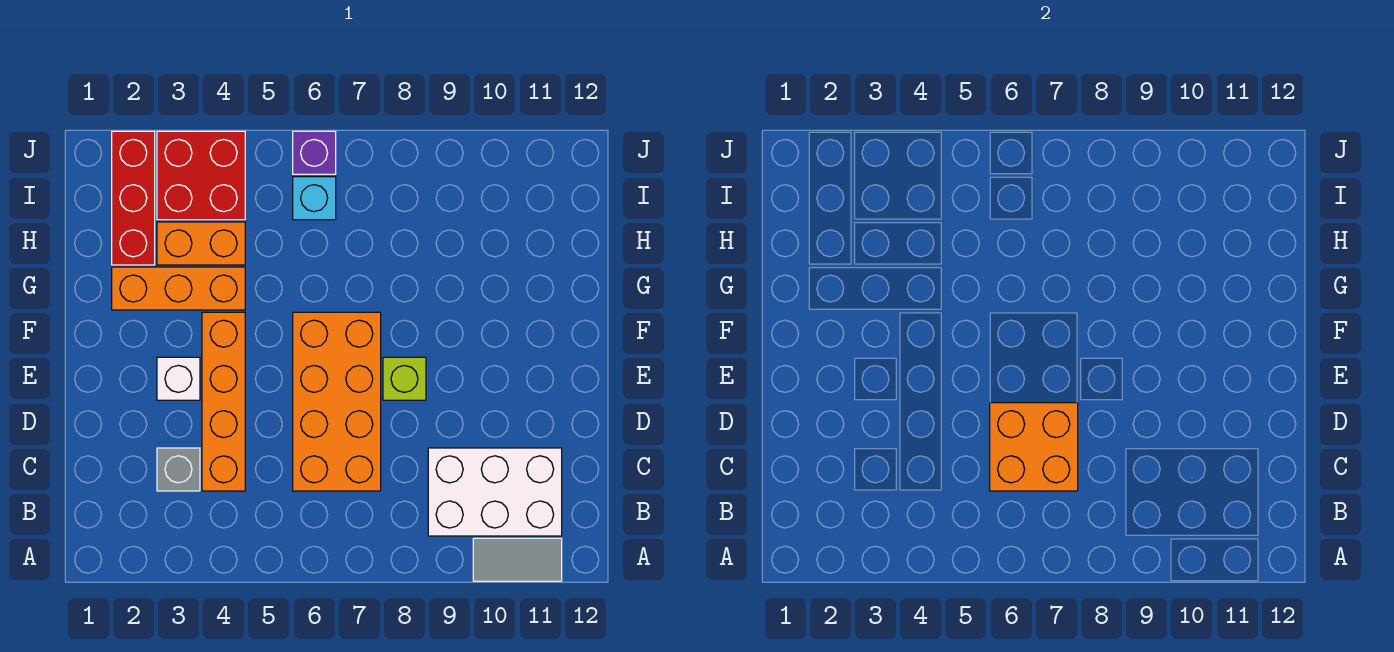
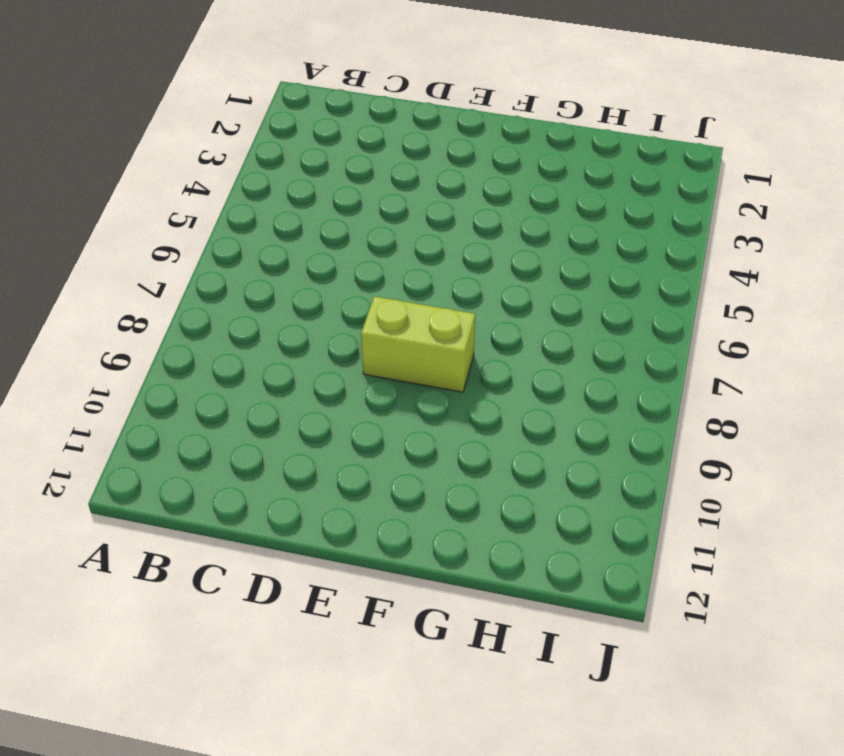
lime brick E8:F8 level 1 -> lime brick E8 level 1
none -> grey tile A10:A11 level 1
none -> white brick B9:C11 level 1
none -> grey brick C3 level 1

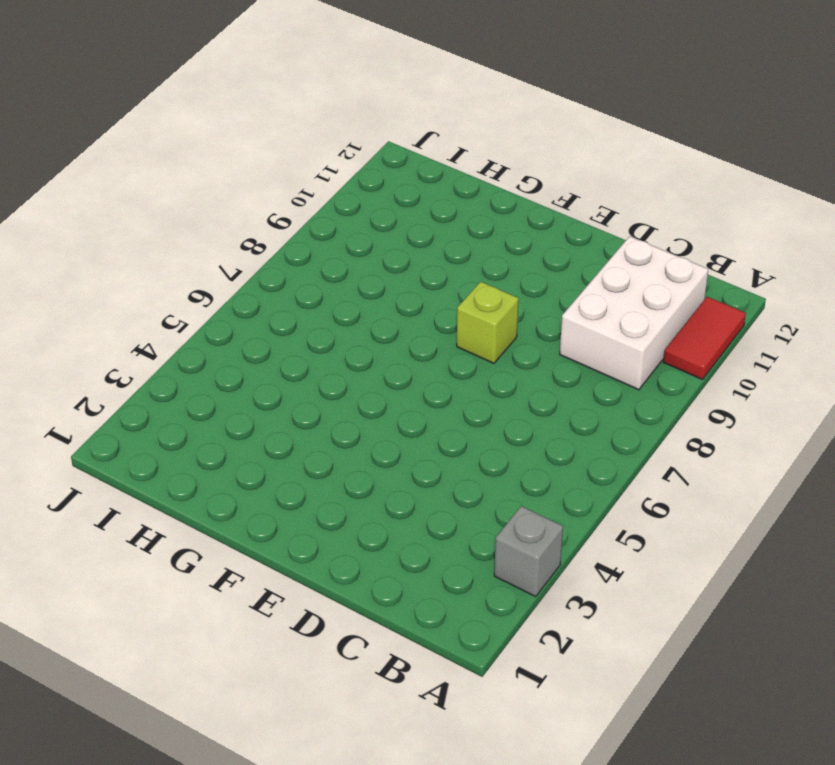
grey brick A3 level 1 -> grey brick C3 level 1
red tile A10:A11 level 1 -> grey tile A10:A11 level 1
none -> orange brick C4:F4 level 1
none -> orange brick C6:F7 level 1
none -> white brick E3 level 1

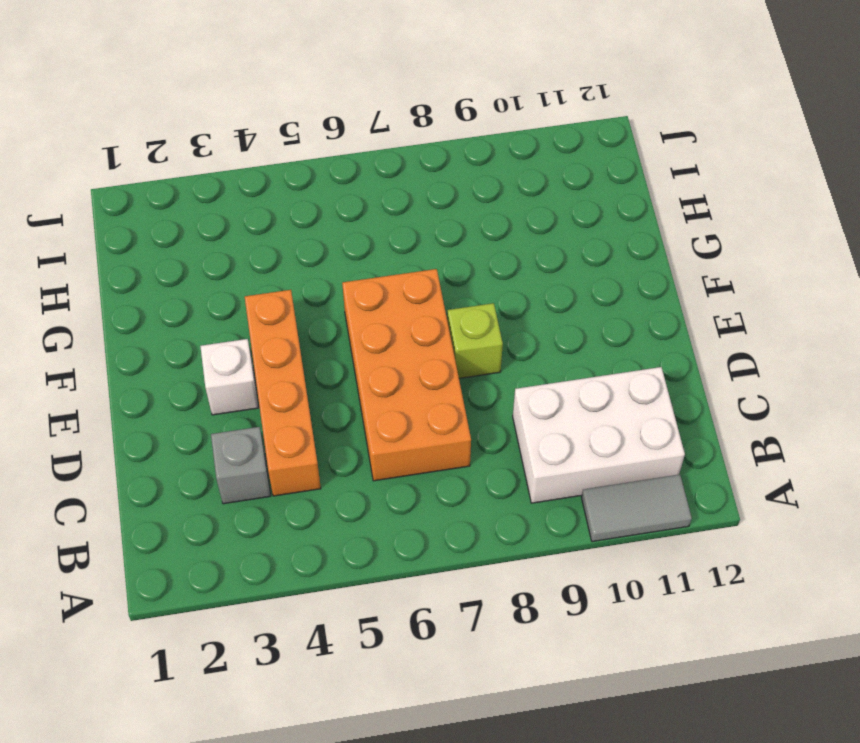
none -> orange brick G2:G4 level 1
none -> red brick H2:J2 level 1
none -> orange brick H3:H4 level 1

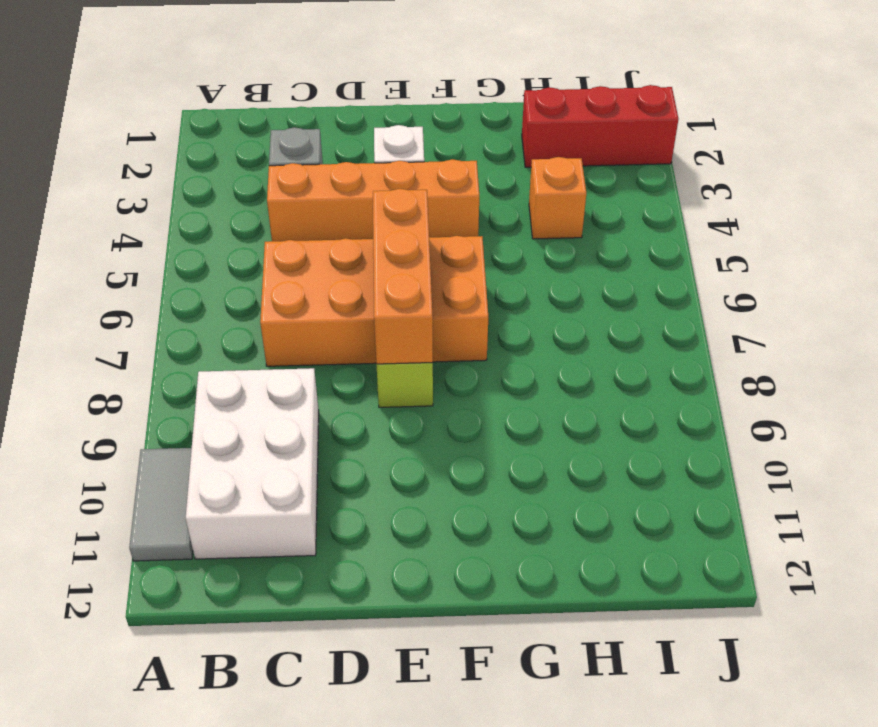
orange brick E6:E8 level 2 -> orange brick G2:G4 level 1
orange brick H4 level 1 -> orange brick H3:H4 level 1
none -> red brick I3:J4 level 1
none -> cyan brick I6 level 1
none -> purple brick J6 level 1

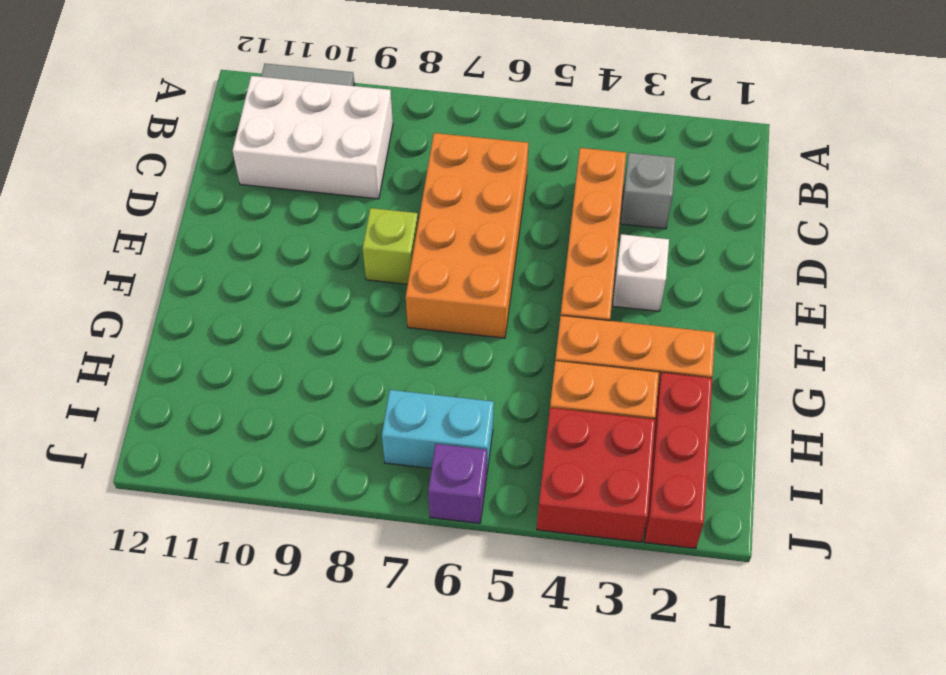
cyan brick I6:I7 level 1 -> cyan brick I6 level 1
none -> orange brick C6:D7 level 2

